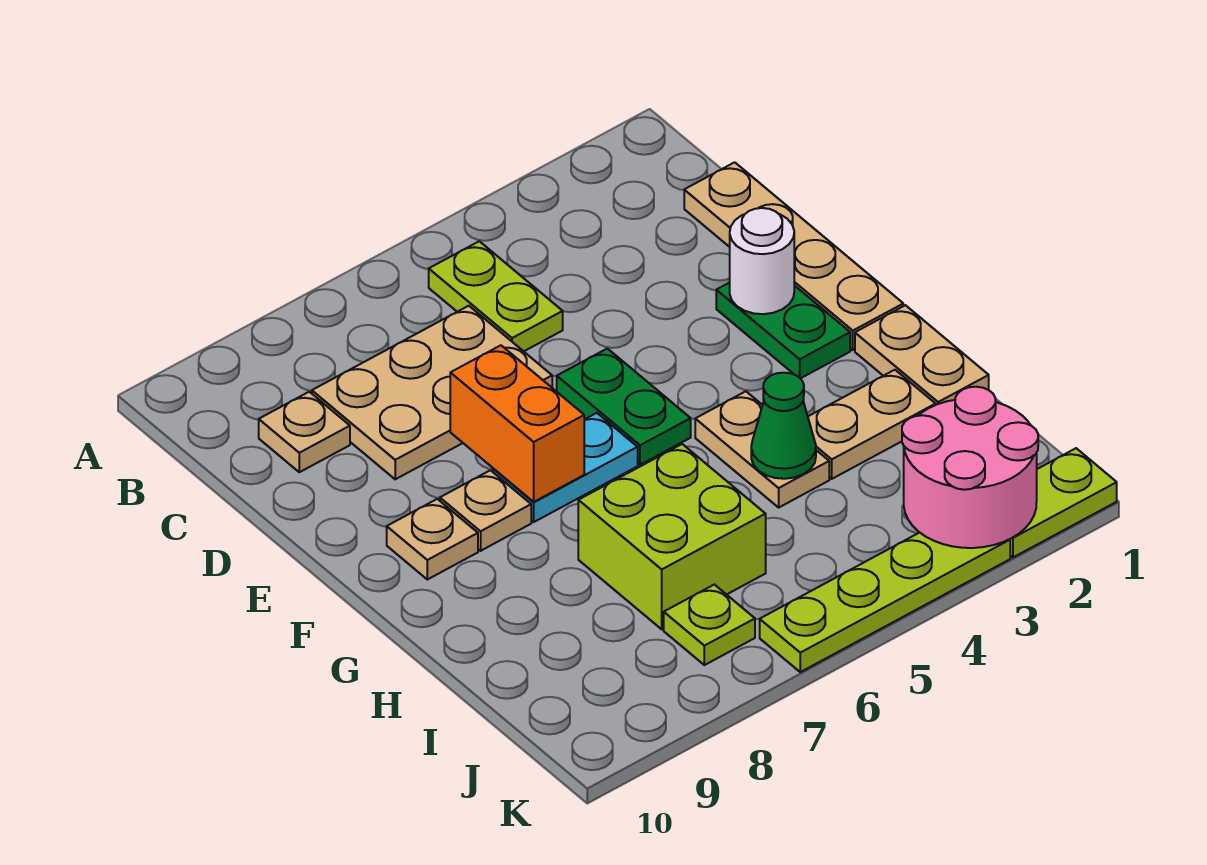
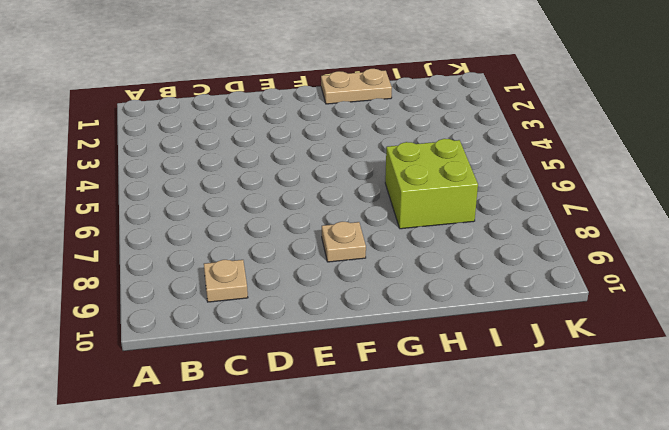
none -> lime plate B5:C5 level 1
none -> tan plate C1:F1 level 1
none -> tan plate C6:D8 level 1

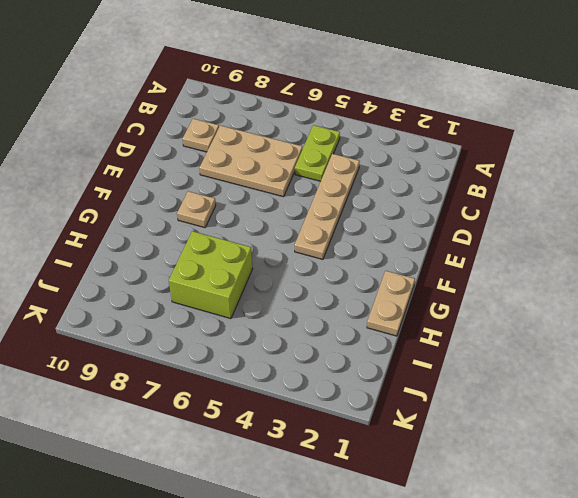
tan plate C4:F4 level 1 -> tan plate C1:F1 level 1
none -> green plate E2:F2 level 1
none -> green plate E5:F5 level 1
none -> cyan plate F6:F7 level 1

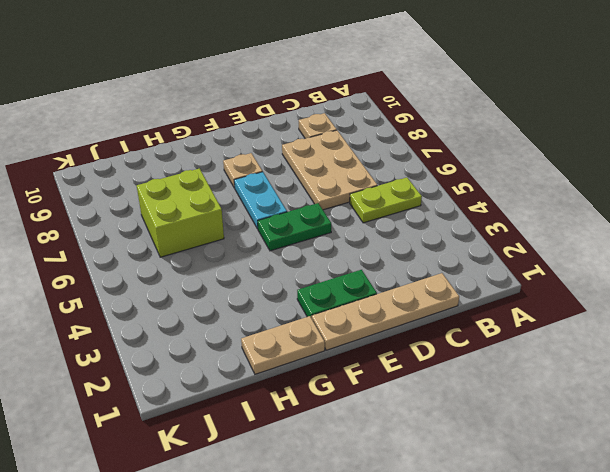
none -> tan plate F9 level 1
none -> tan plate G4:H4 level 1
none -> tan plate H2:H3 level 1

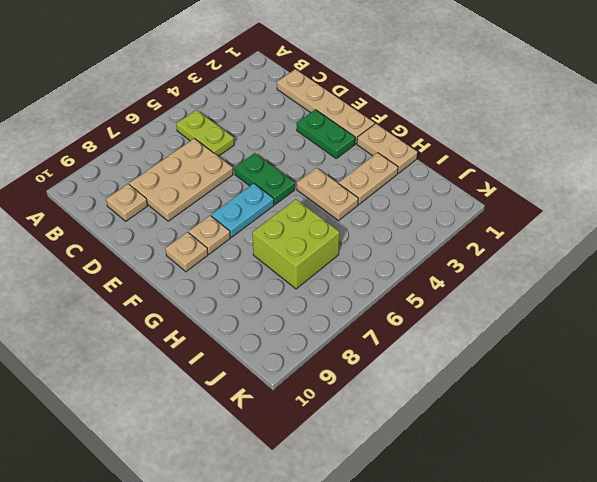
none -> lime plate J7 level 1
none -> lime plate K1:K2 level 1
none -> lime plate K3:K6 level 1

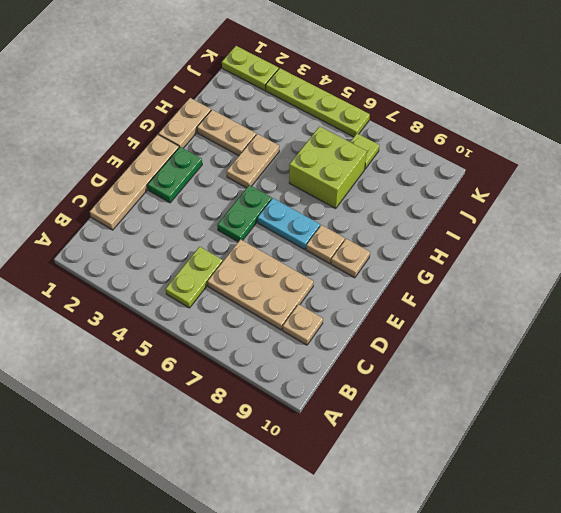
none -> white round brick E2 level 2
none -> orange brick E7:F7 level 2
none -> green cone H4 level 2

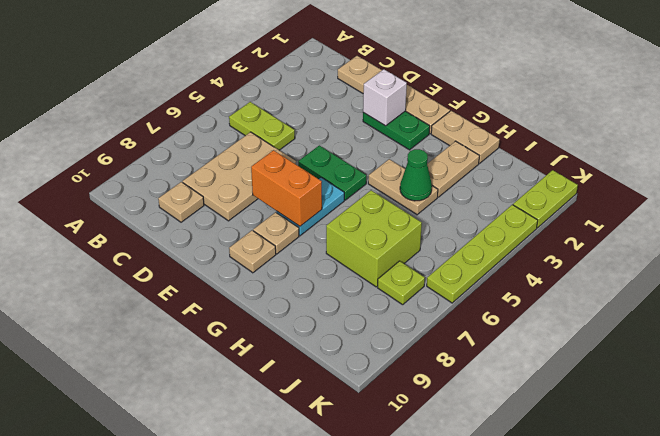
white brick E2 level 2 -> white round brick E2 level 2
none -> pink round brick J2:K3 level 2

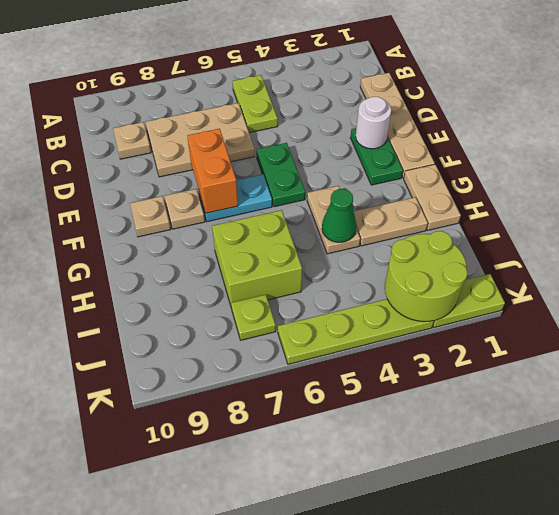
lime round brick J2:K3 level 2 -> pink round brick J2:K3 level 2

